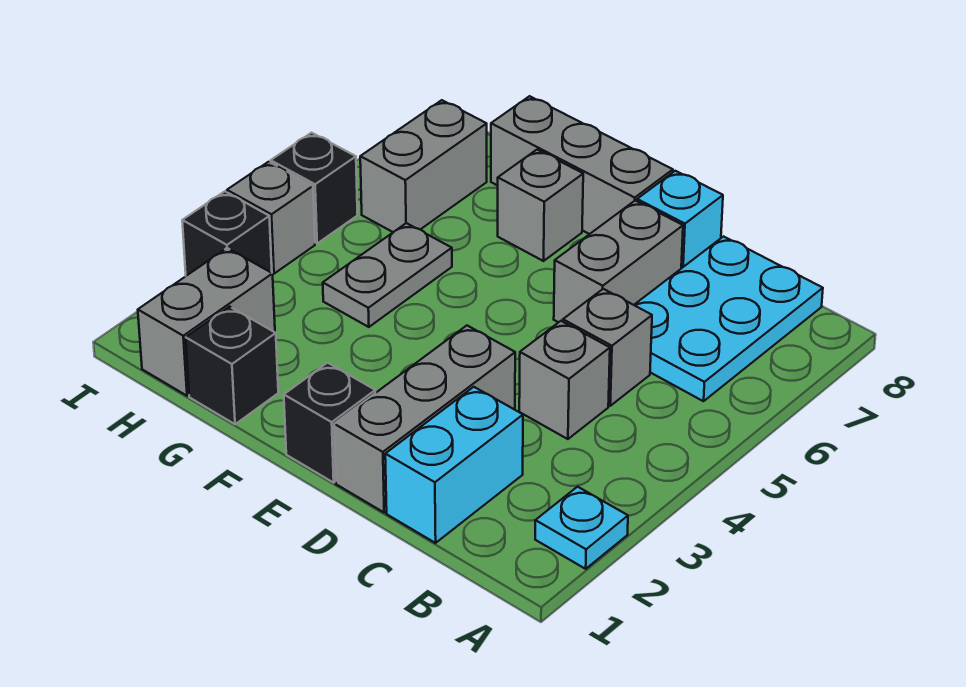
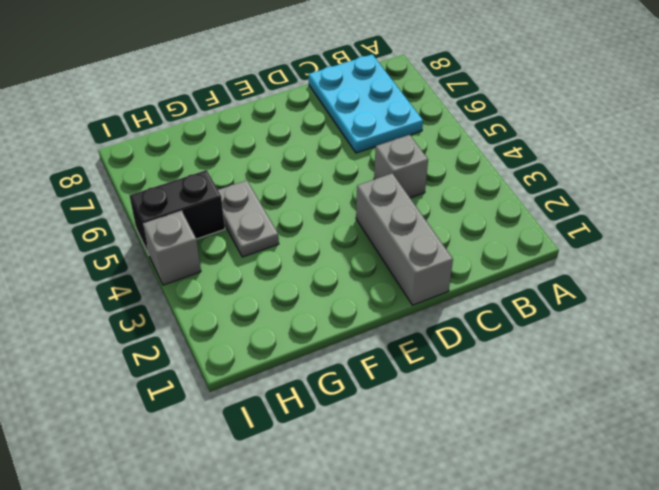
black brick H5:I5 level 1 -> black brick I5 level 1
none -> cyan plate A2 level 1
none -> cyan brick C1:C2 level 1
none -> grey brick C5 level 1

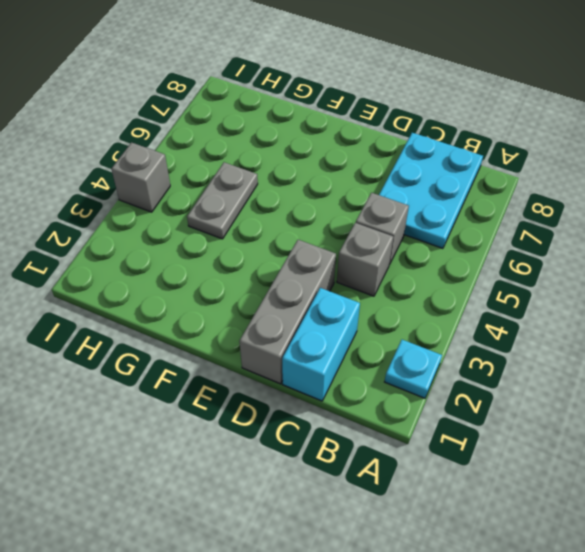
none -> grey brick D6:D7 level 1
none -> cyan brick D8 level 1
none -> black brick E1 level 1

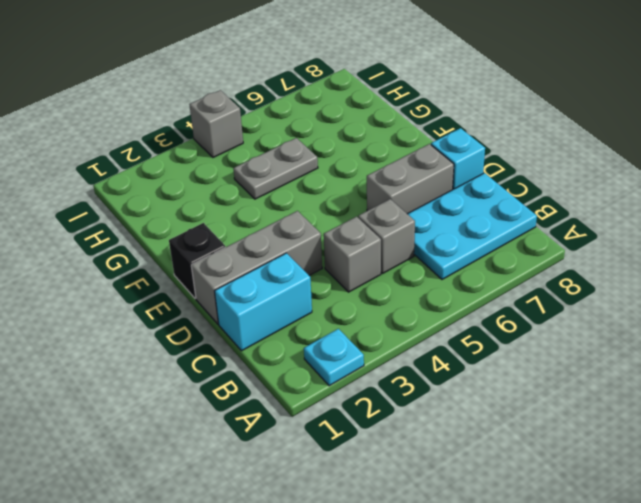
none -> grey brick E8:G8 level 1
none -> grey brick F7 level 1
none -> black brick G1 level 1

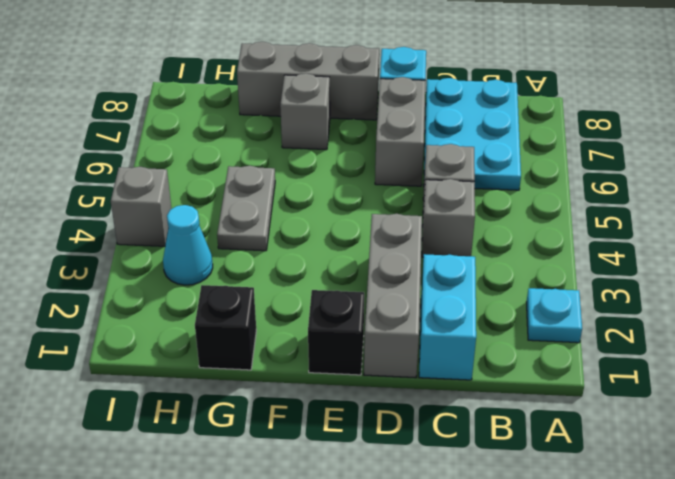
cyan cone H3 level 1 -> none
none -> grey brick H1:H2 level 1
none -> grey brick H6:H7 level 1
none -> black brick I3 level 1

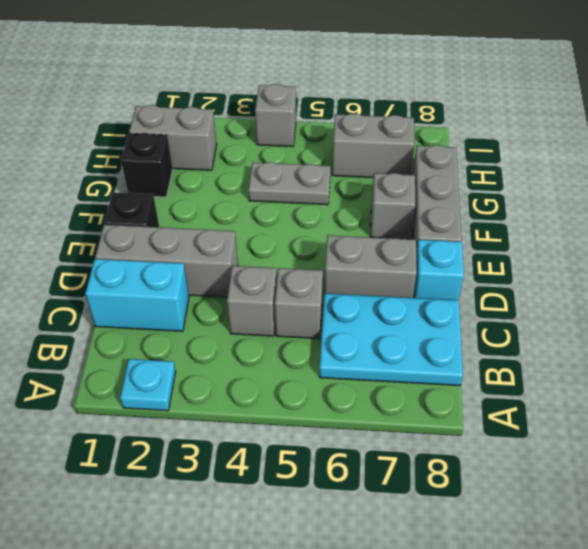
none -> black brick I3 level 1
none -> black brick I5 level 1

